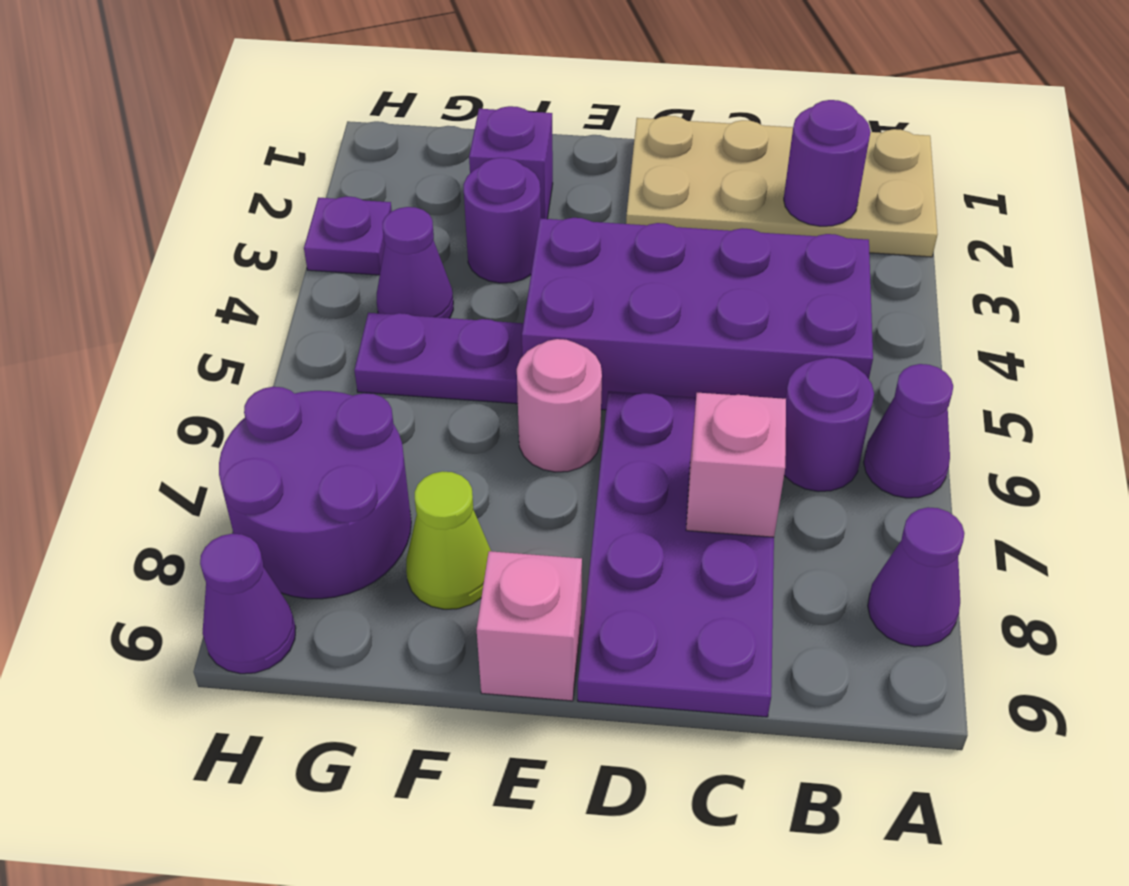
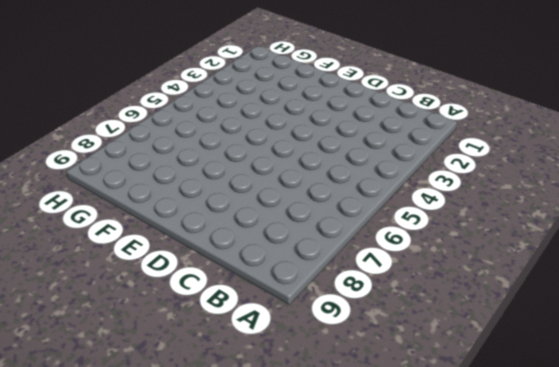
none -> tan plate A1:D2 level 1
none -> purple cone A6 level 1
none -> purple cone A8 level 1

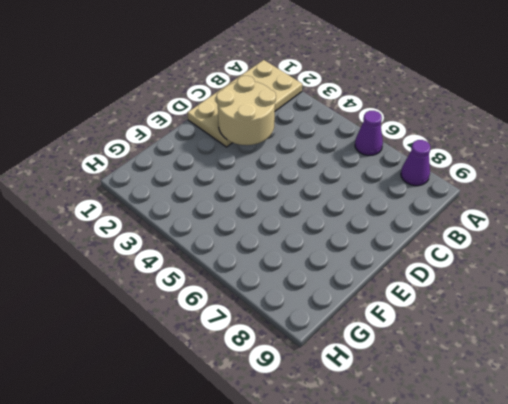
tan round brick C2:D3 level 2 -> none
none -> purple brick B4:E5 level 1
none -> purple round brick B6 level 1
none -> purple plate C6:D9 level 1

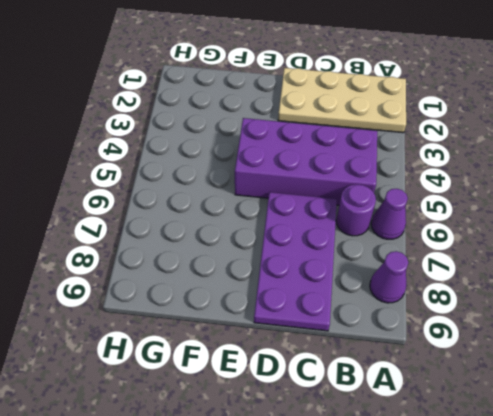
none -> pink round brick E6 level 1
none -> pink brick E9 level 1
none -> purple brick F2 level 1

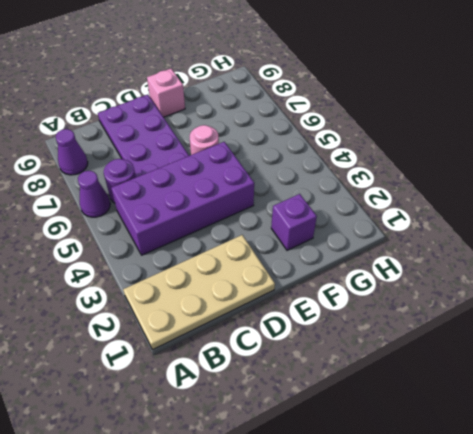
none -> purple round brick F3 level 1
none -> purple plate F5:G5 level 1
none -> lime cone F8 level 1

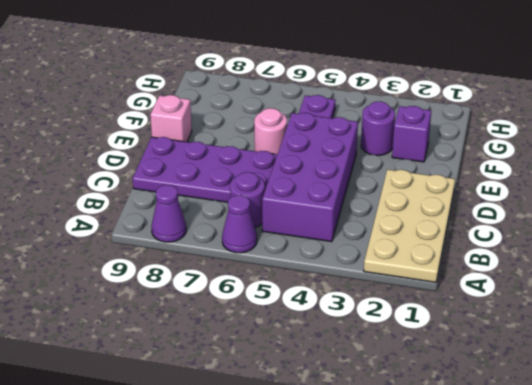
none -> lime cone F8 level 1
none -> purple cone G4 level 1
none -> purple round brick G7:H8 level 1

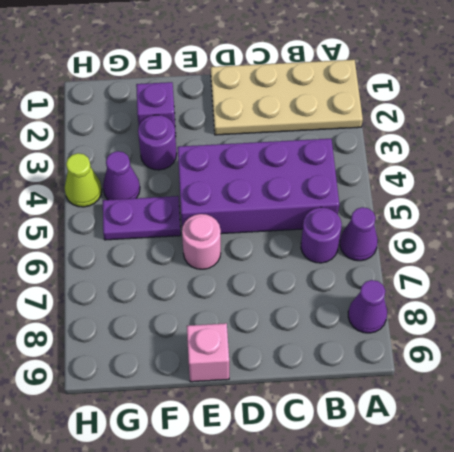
lime cone H4 level 1 -> lime cone F8 level 1
none -> purple plate C6:D9 level 1
none -> purple round brick G7:H8 level 1
none -> purple plate H3 level 1

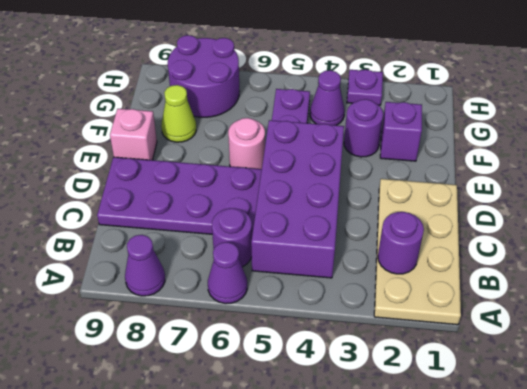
none -> purple cone H9 level 1
none -> pink brick C7 level 2

